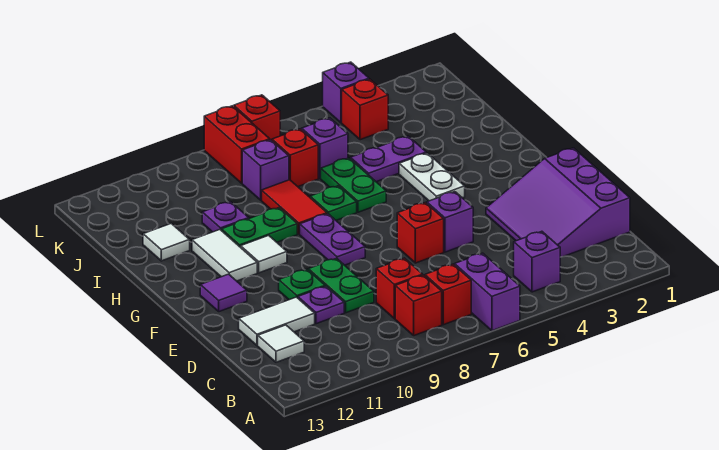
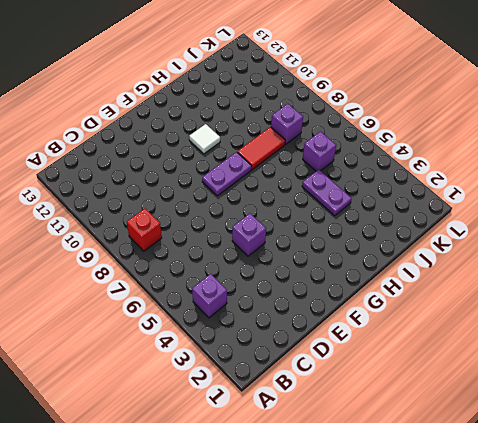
none -> purple brick A6:B6 level 1
none -> red brick B7 level 1
none -> purple slope C1:E3 level 1 top 1
none -> red brick C8 level 1

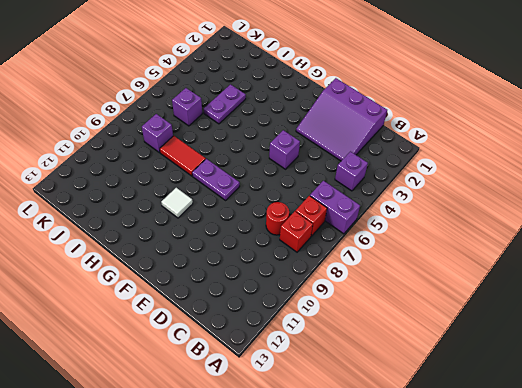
red round brick C8 level 1 -> red brick C8 level 1
none -> white tile C12 level 1
none -> green plate D9:E9 level 1
none -> purple plate D10 level 1
none -> white tile D11:D12 level 1

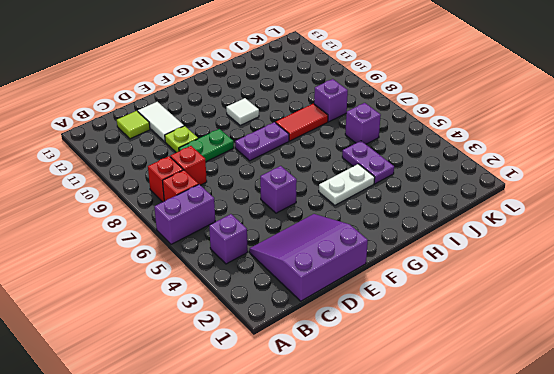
lime tile C12 level 1 -> white tile C12 level 1
lime plate D10 level 1 -> purple plate D10 level 1
none -> red brick E6 level 1
none -> green plate E10 level 1
none -> purple tile F12 level 1
none -> white tile G11:H11 level 1

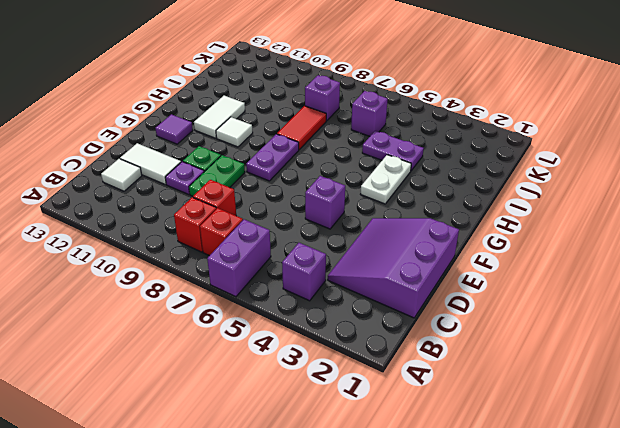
none -> red brick E6 level 1
none -> green plate H6:I6 level 1
none -> green plate H7 level 1
none -> green plate H9:H10 level 1

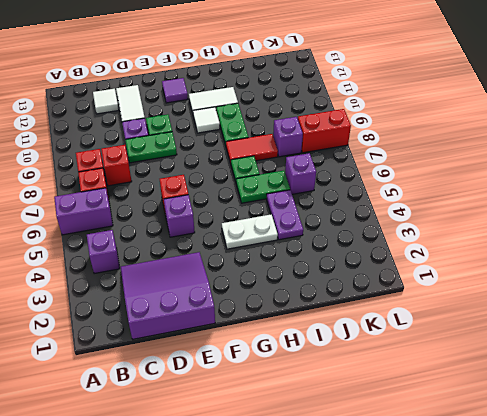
none -> purple plate F8:G8 level 1
none -> purple plate I10 level 1
none -> white tile I12 level 1
none -> red brick J7 level 1

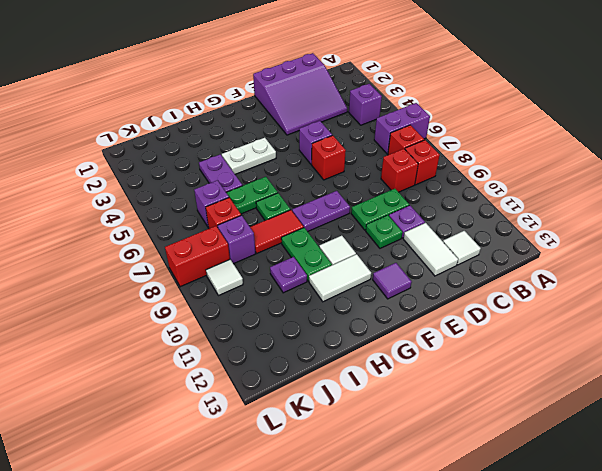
white tile K9 level 1 -> white tile I12 level 1
none -> red brick K4 level 1
none -> purple brick L4 level 1
none -> red brick L7 level 1

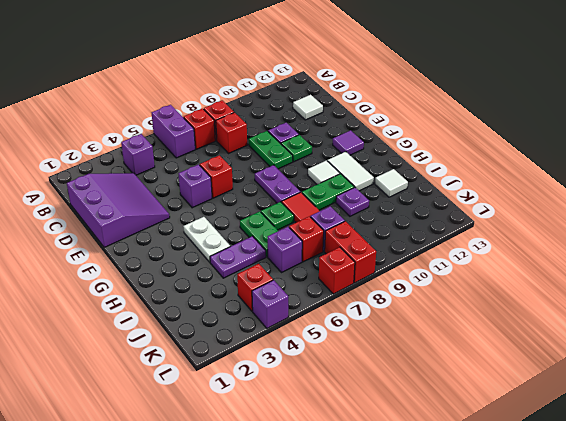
none -> white tile D11:D12 level 1

